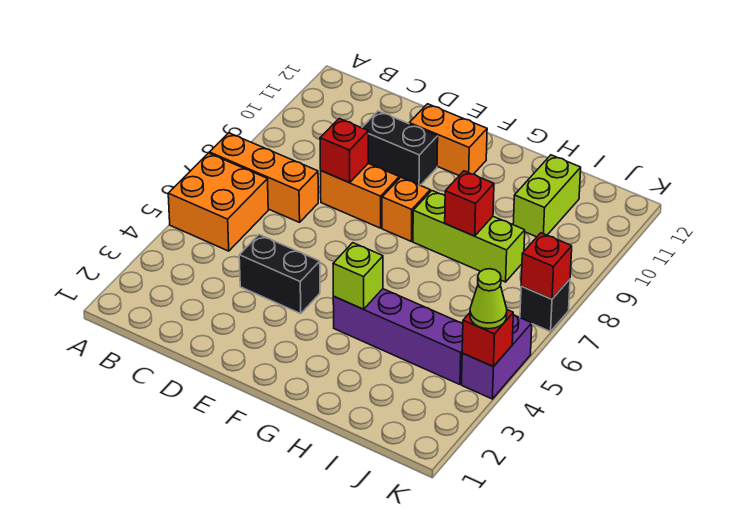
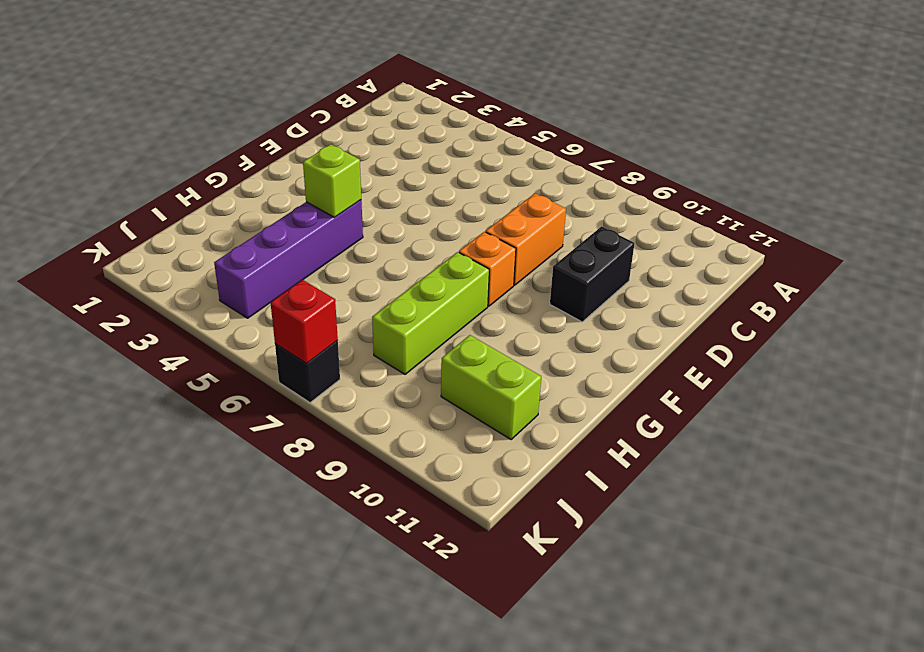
none -> orange brick A5:B6 level 1
none -> orange brick A7:C7 level 1
none -> black brick D4:E4 level 1

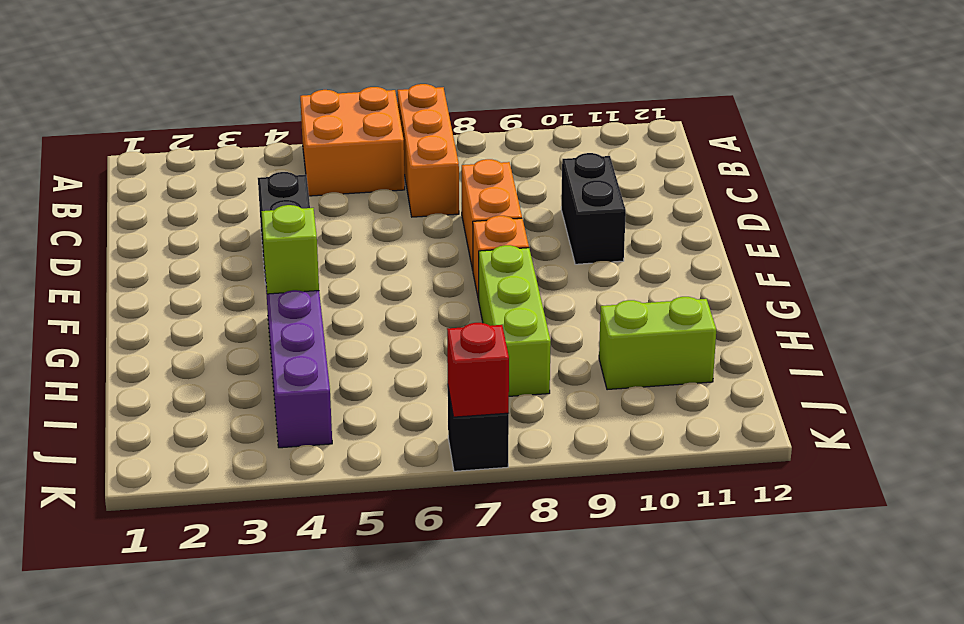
none -> orange brick E11:F11 level 1
none -> purple brick K4:K5 level 1
none -> red brick D8 level 2

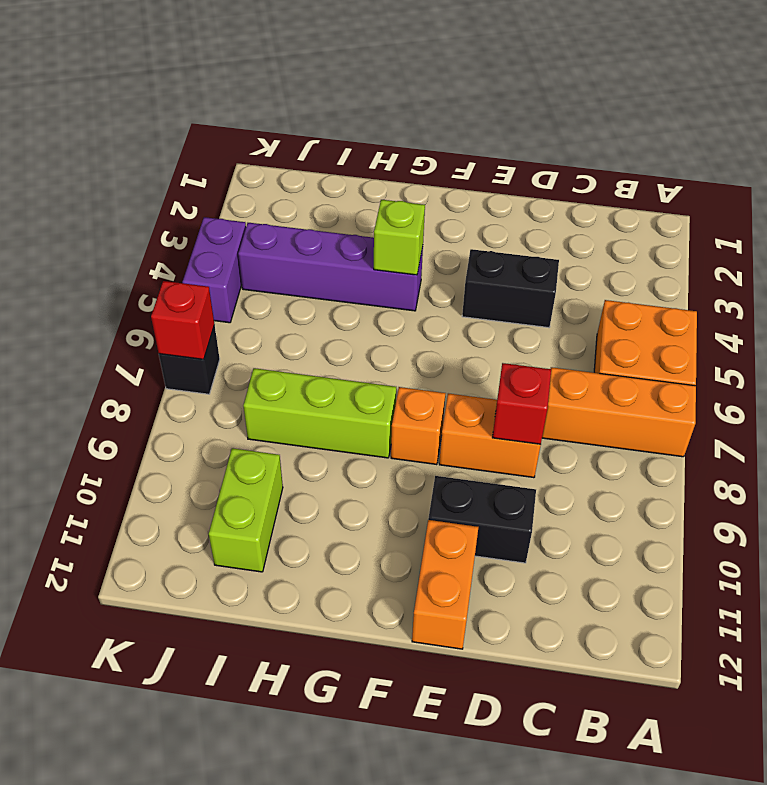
orange brick E11:E12 level 1 -> orange brick E11:F11 level 1
none -> red brick H8 level 2
none -> red brick K4 level 2
none -> lime cone K4 level 3

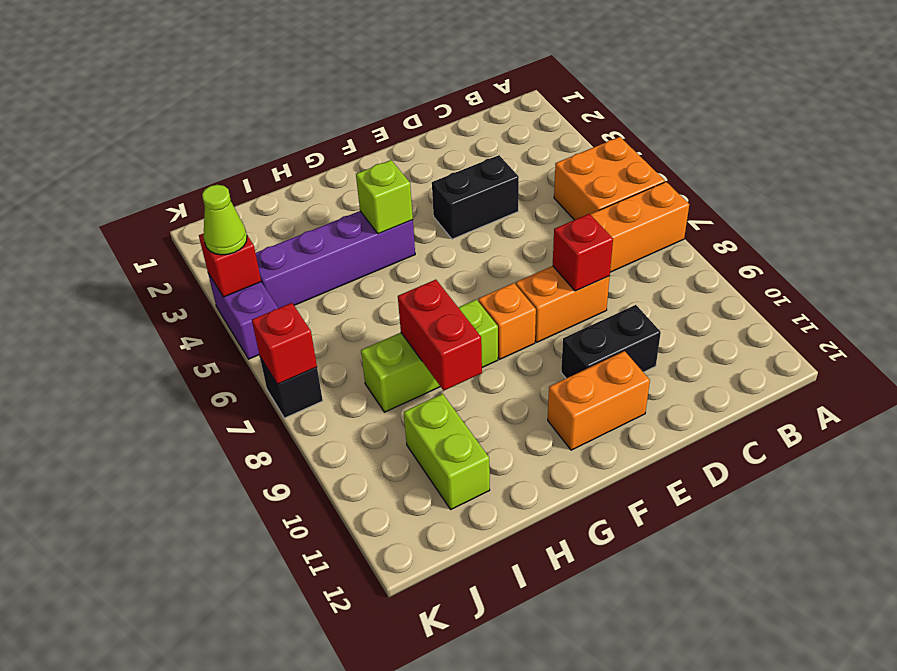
red brick H8:H9 level 2 -> red brick H8 level 2

